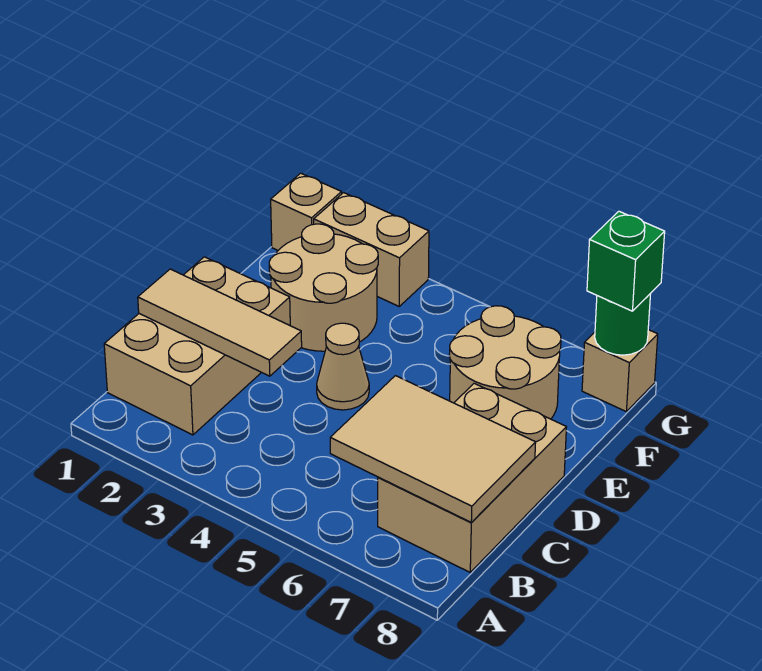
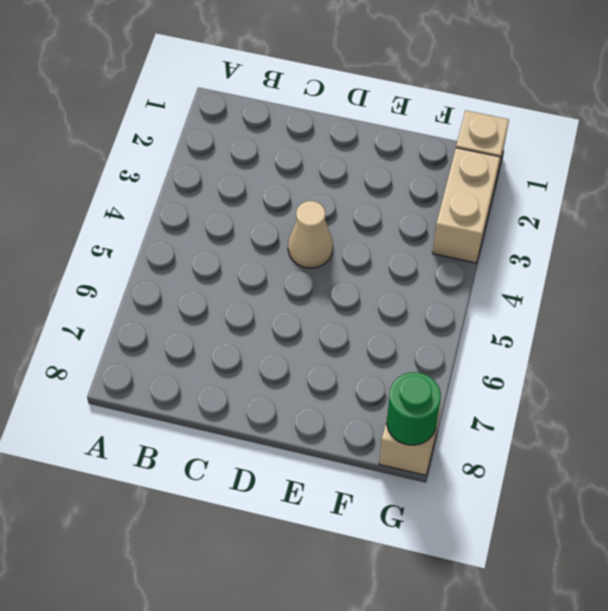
none -> tan brick B1:D2 level 1
none -> tan brick B7:D8 level 1
none -> tan round brick E2:F3 level 1

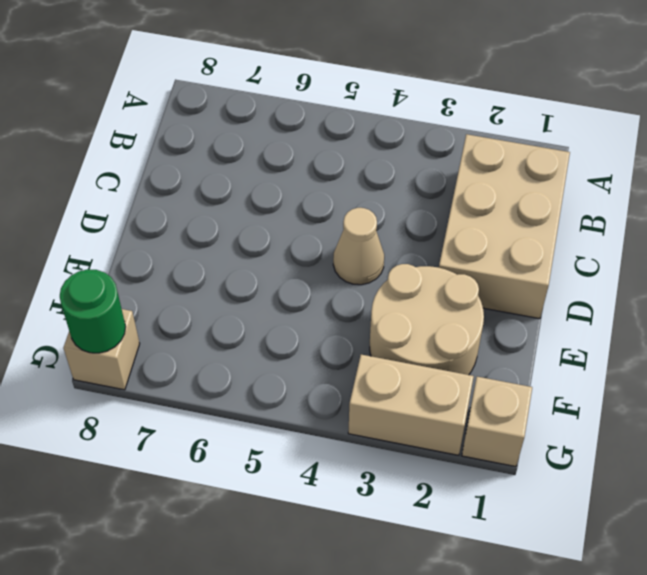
none -> tan brick B7:D8 level 1
none -> tan round brick E6:F7 level 1
none -> tan tile B6:C8 level 2

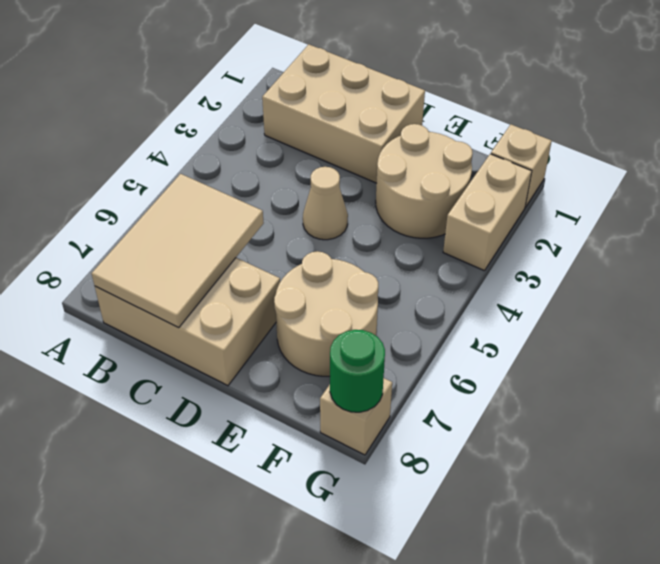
none -> tan tile C1:C3 level 2
none -> green brick G8 level 3

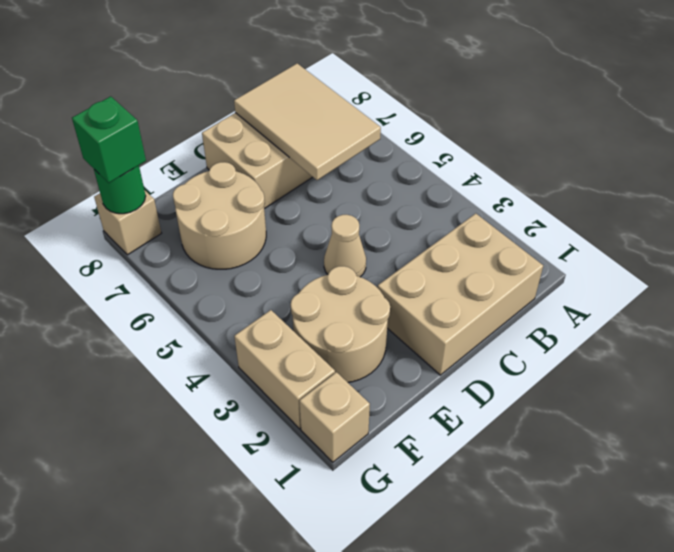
none -> tan tile C1:C3 level 2

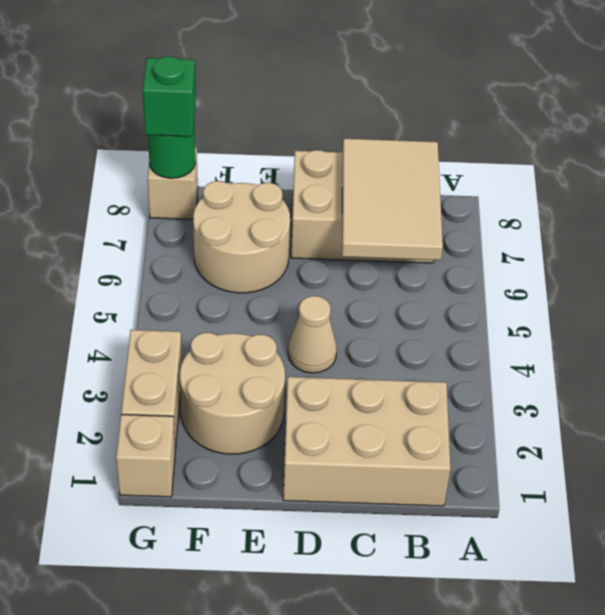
none -> tan tile C1:C3 level 2

